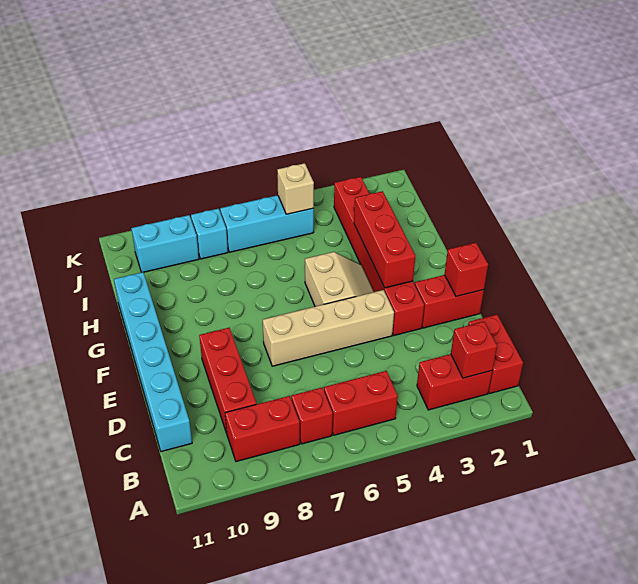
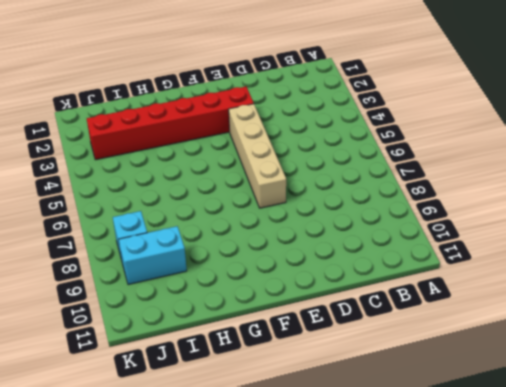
cyan brick I9:J9 level 1 -> cyan brick J9:J10 level 1
none -> red brick B1:C1 level 1
none -> red brick B2:B3 level 1
none -> red brick B5:B6 level 1

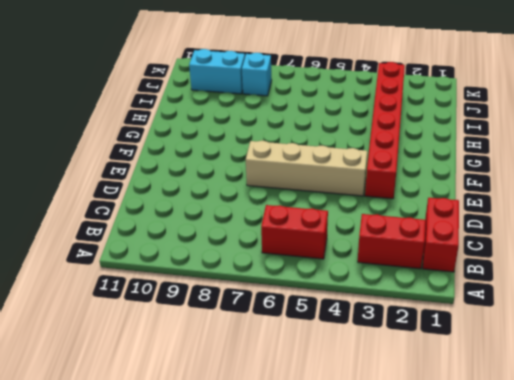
none -> red brick B7 level 1
none -> red brick B8:B9 level 1
none -> red brick C9:E9 level 1

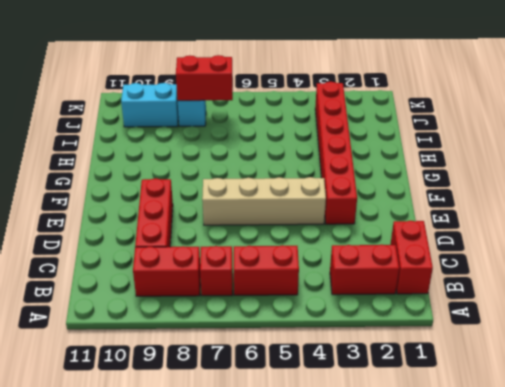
red brick J7:J8 level 2 -> red brick E1:E2 level 1
none -> cyan brick C11:H11 level 1
none -> tan slope F4:G5 level 1 top 5
none -> cyan brick J5:J7 level 1

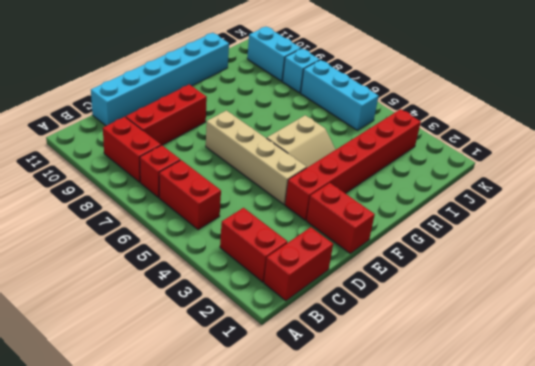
none -> red brick B2 level 2
none -> red brick E1 level 2
none -> red brick F3:H3 level 2

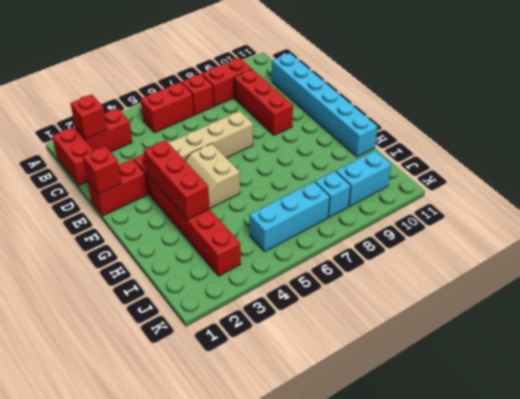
none -> tan brick J5 level 2

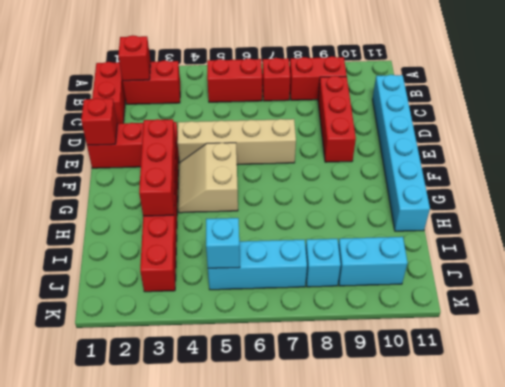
cyan brick J5 level 2 -> tan brick J5 level 2

